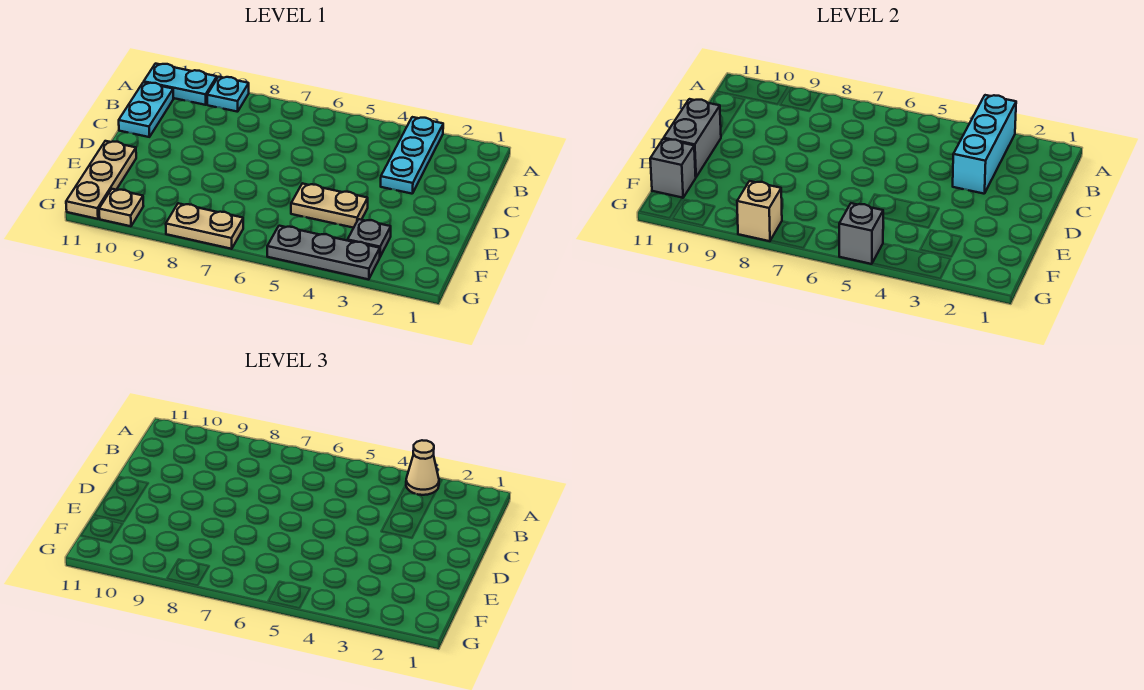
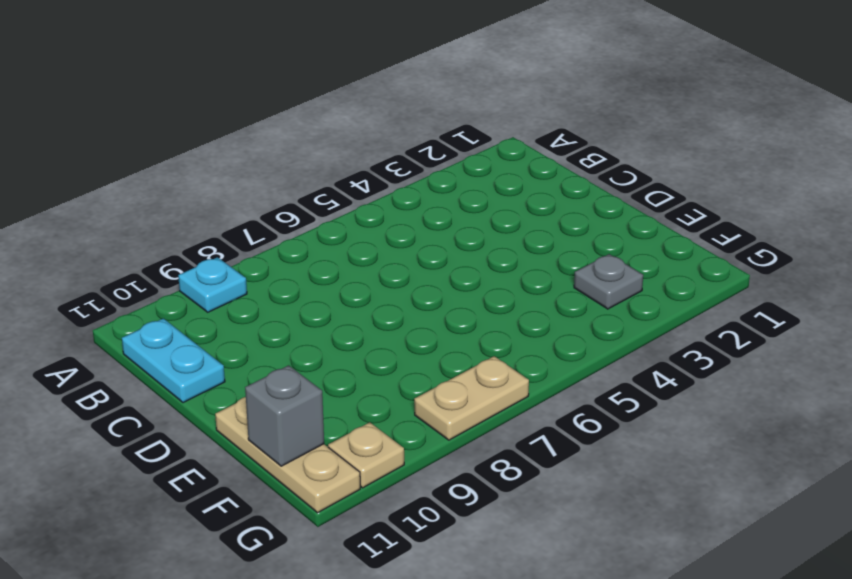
none -> cyan plate A3:C3 level 1
none -> cyan plate A10:A11 level 1
none -> tan plate E4:E5 level 1

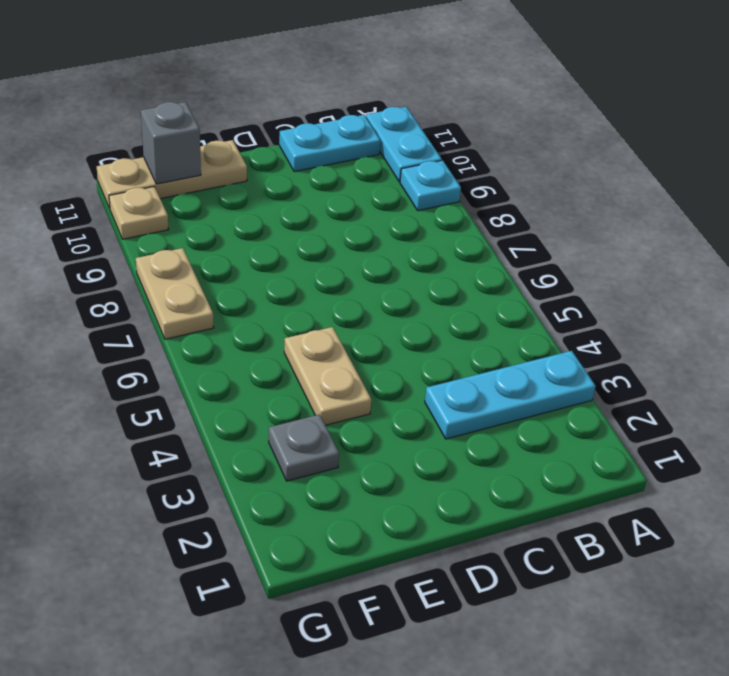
none -> grey plate G3:G5 level 1
none -> cyan brick A3:C3 level 2
none -> grey brick D11:E11 level 2

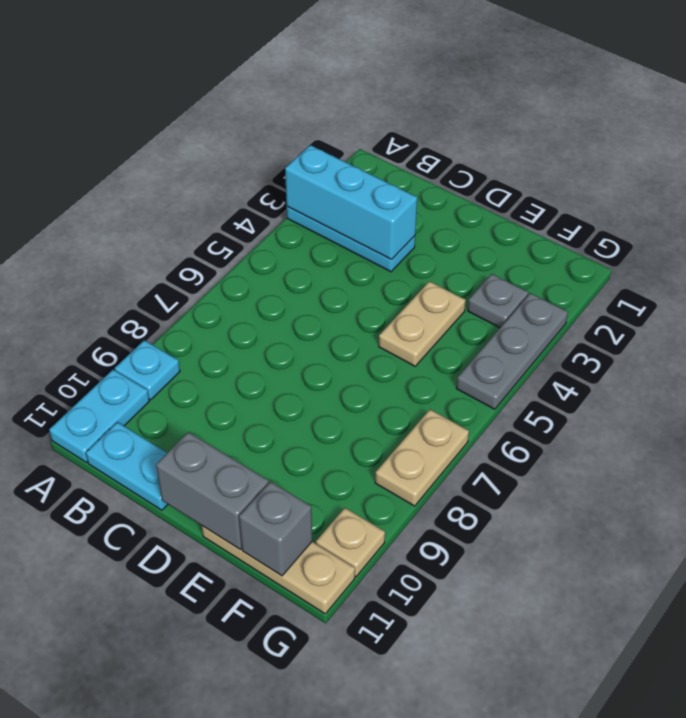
none -> grey brick G5 level 2
none -> tan brick G8 level 2
none -> tan cone A3 level 3

